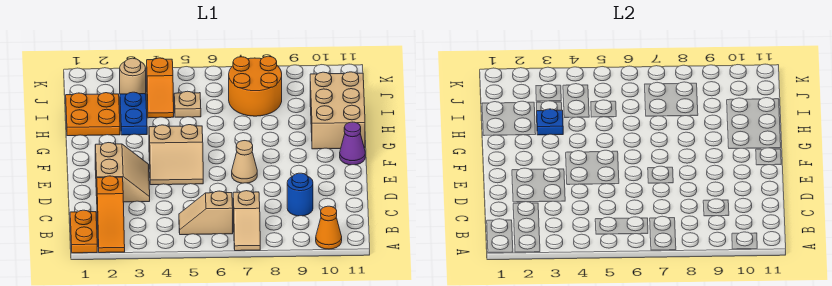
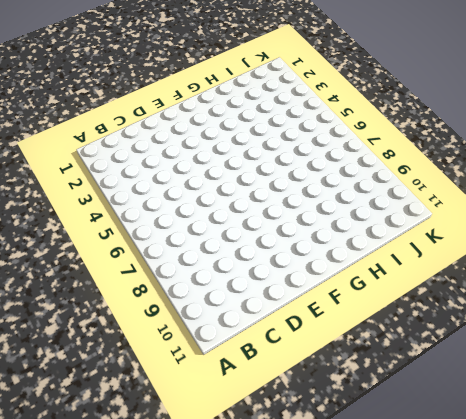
none -> orange plate A1:B1 level 1
none -> orange slope A2:C2 level 1 top C
none -> tan slope A7:B7 level 1 top B

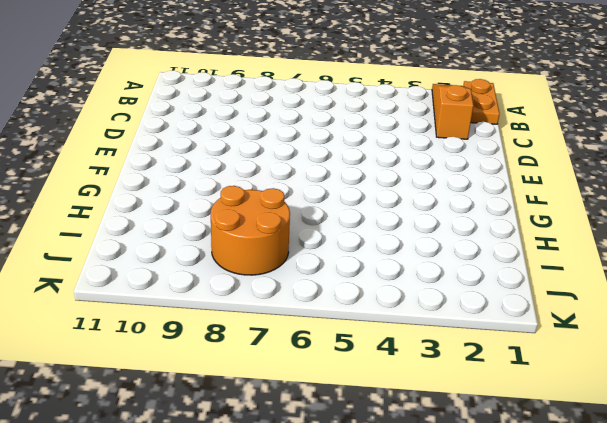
none -> tan slope A7:B7 level 1 top B
none -> orange cone A10 level 1
none -> tan slope B5:B6 level 1 top 6

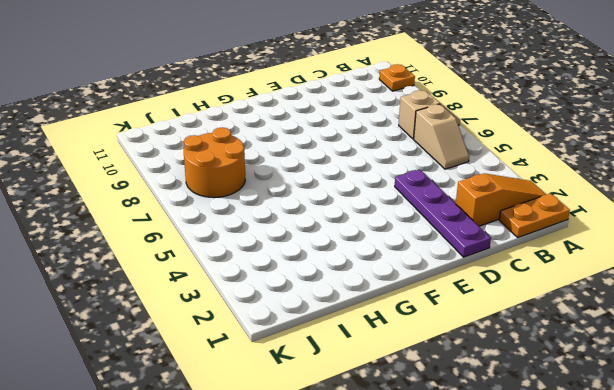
orange plate A10 level 1 -> orange cone A10 level 1
purple plate D1:D4 level 1 -> tan slope D2:E3 level 1 top 2
none -> blue round brick C9 level 1
none -> tan slope E4:F5 level 1 top F
none -> tan cone E7 level 1

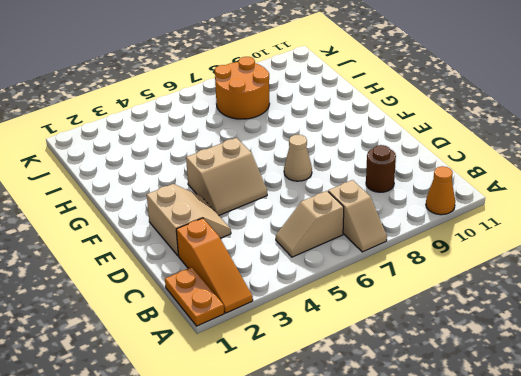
brown round brick C9 level 1 -> blue round brick C9 level 1
none -> purple cone F11 level 1
none -> tan brick G10:I11 level 1
none -> orange plate H1:I2 level 1

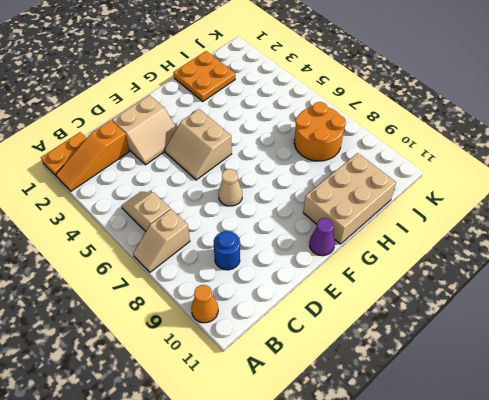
none -> blue plate H3:I3 level 1
none -> orange slope I4:J4 level 1 top J
none -> tan plate I5 level 1

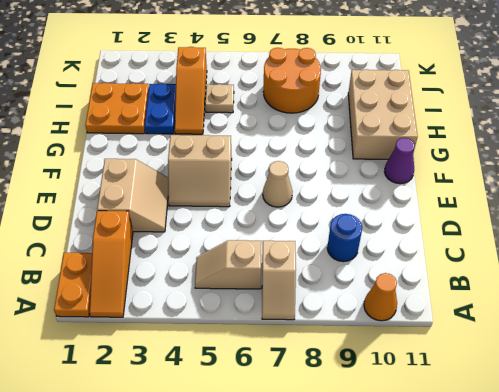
orange slope H4:J4 level 1 top J -> orange slope I4:J4 level 1 top J
none -> tan round brick J3 level 1
none -> blue plate H3 level 2

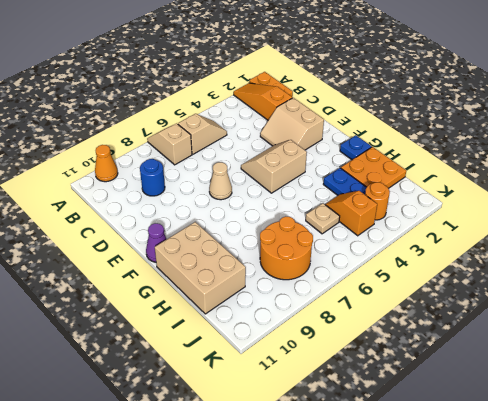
blue plate G1 level 1 -> blue plate H3 level 2
orange round brick J3 level 1 -> tan round brick J3 level 1

